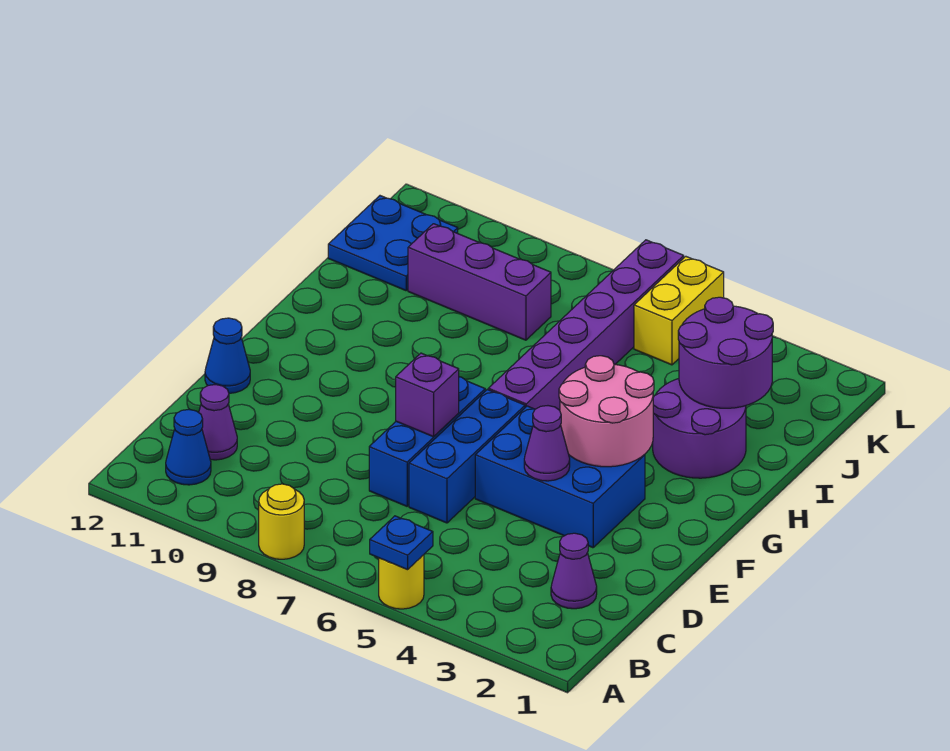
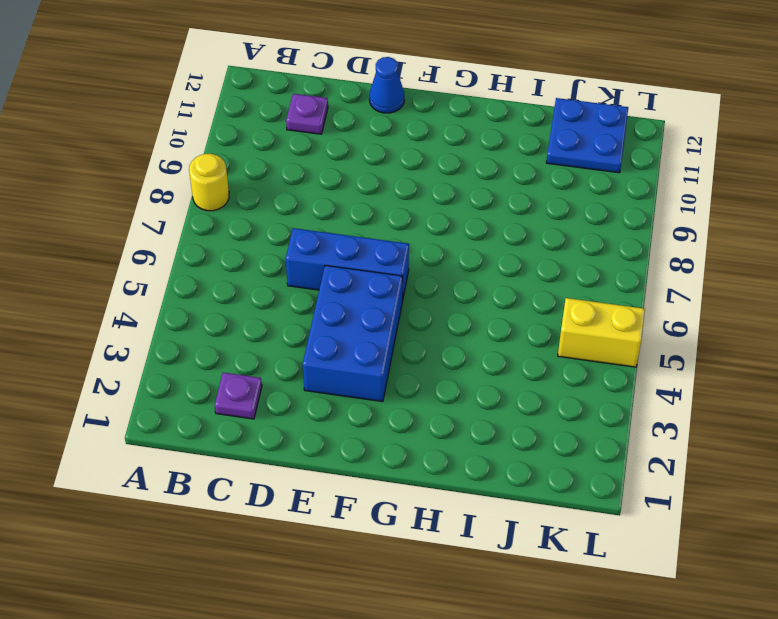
purple plate C2 level 1 -> purple cone C2 level 1
purple plate C11 level 1 -> purple cone C11 level 1
none -> yellow round brick A5 level 1
none -> blue cone B11 level 1
none -> blue brick D7:F7 level 1

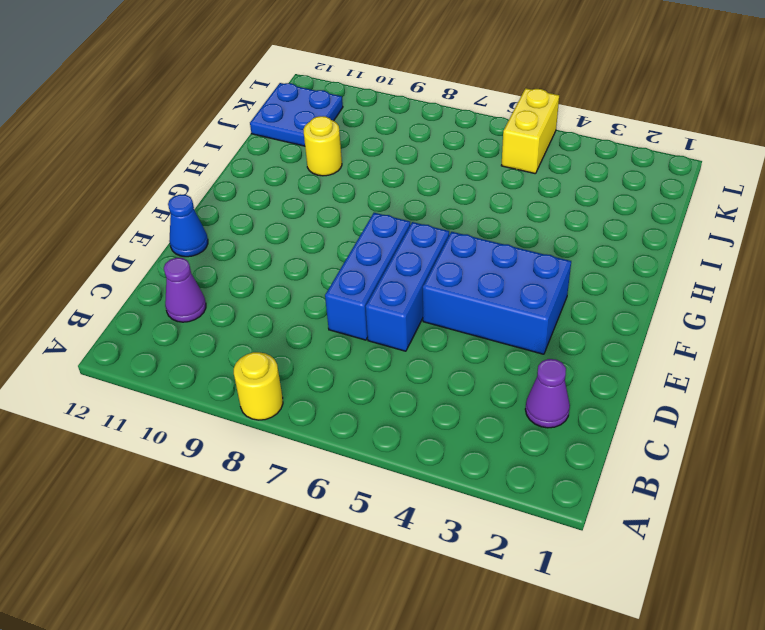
yellow round brick I10 level 1 -> yellow round brick A5 level 1
none -> blue cone B11 level 1
none -> purple brick G6:L6 level 1
none -> purple round brick H2:I3 level 1

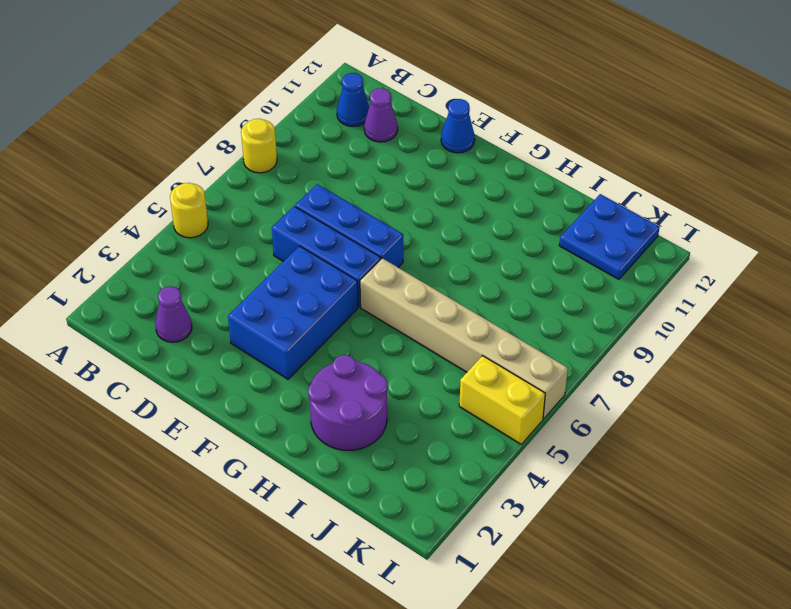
tan brick G6:L6 level 1 -> purple brick G6:L6 level 1
none -> purple brick J8:J10 level 1
none -> blue plate A5 level 2
none -> purple cone E4 level 2

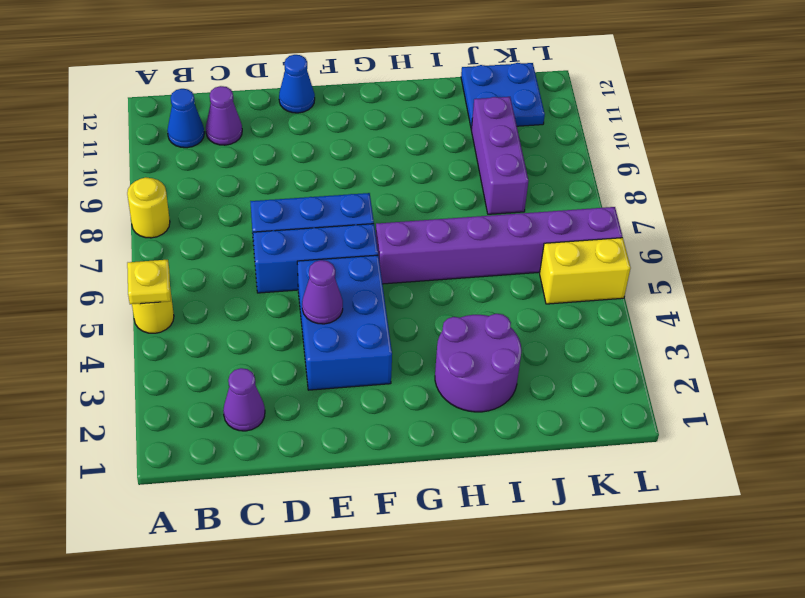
yellow plate A5 level 2 -> blue plate A5 level 2
none -> purple brick E7 level 2
none -> pink round brick F3:G4 level 2
none -> purple round brick I2:J3 level 2

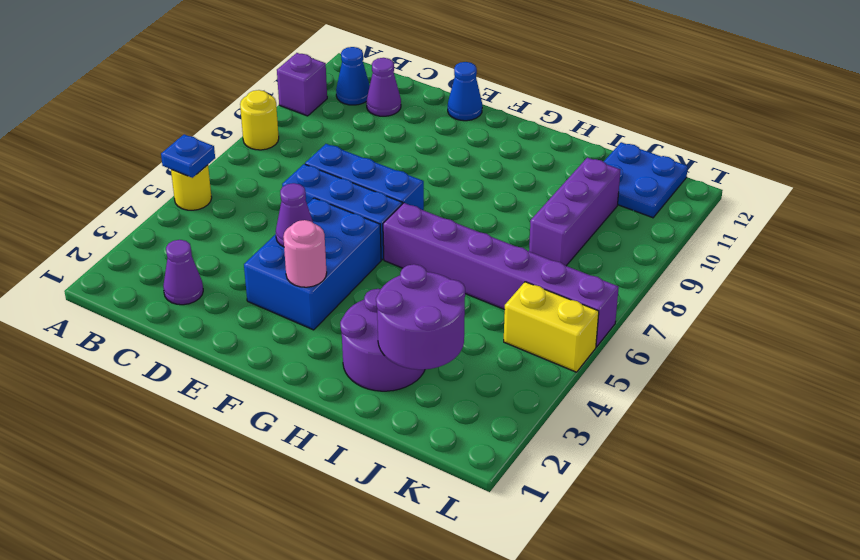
purple brick A10 level 1 -> purple brick E7 level 2
pink round brick F3 level 2 -> pink round brick F3:G4 level 2

